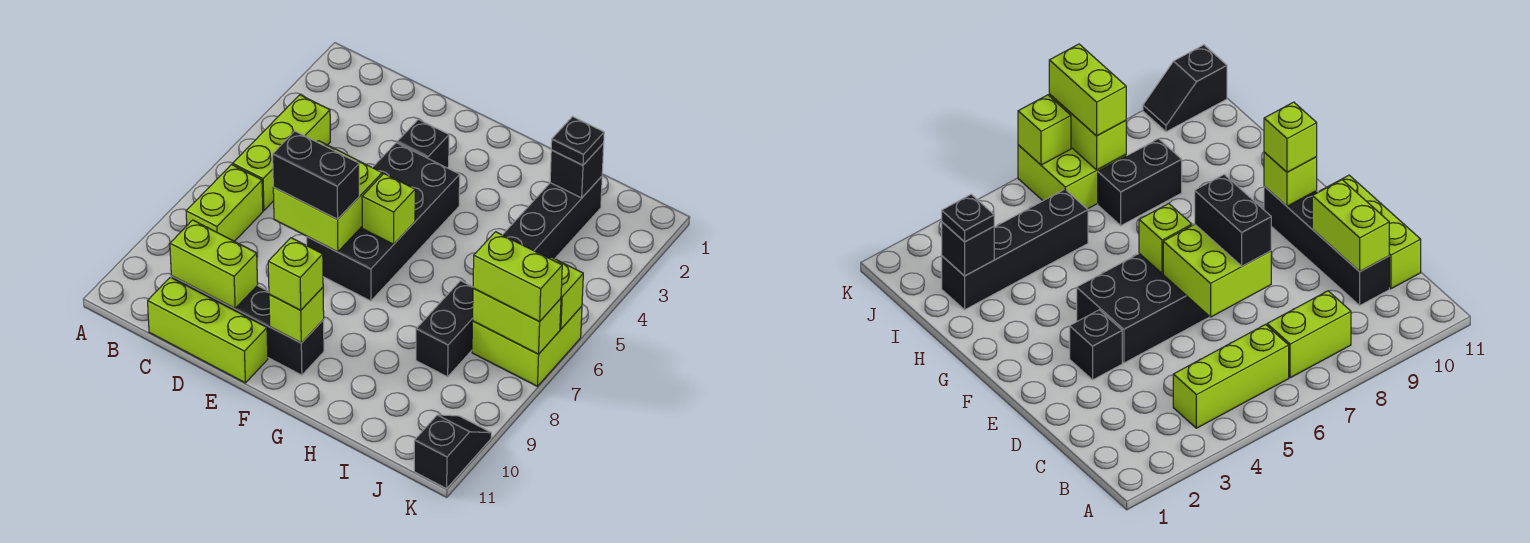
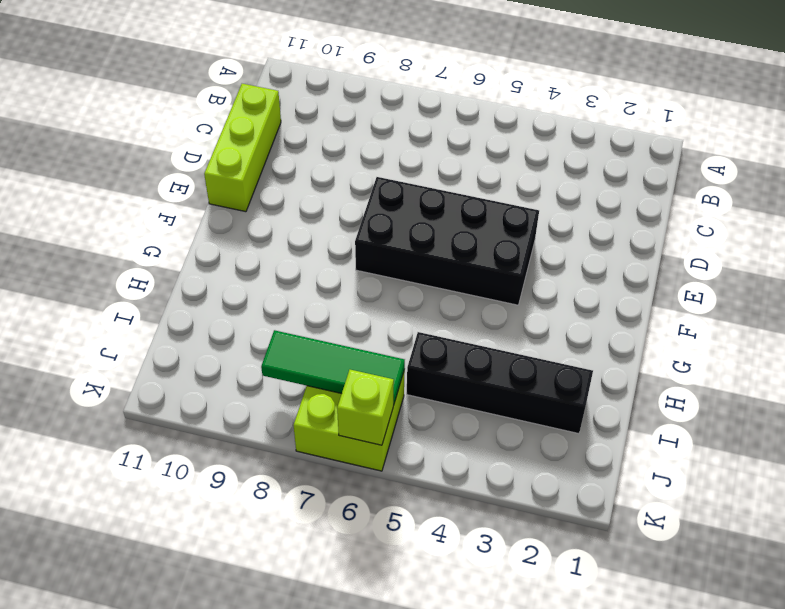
green tile J6:J8 level 2 -> lime brick J7:K7 level 2
none -> lime brick B4:B6 level 1
none -> lime brick B7:B8 level 1
none -> black brick C10:F10 level 1

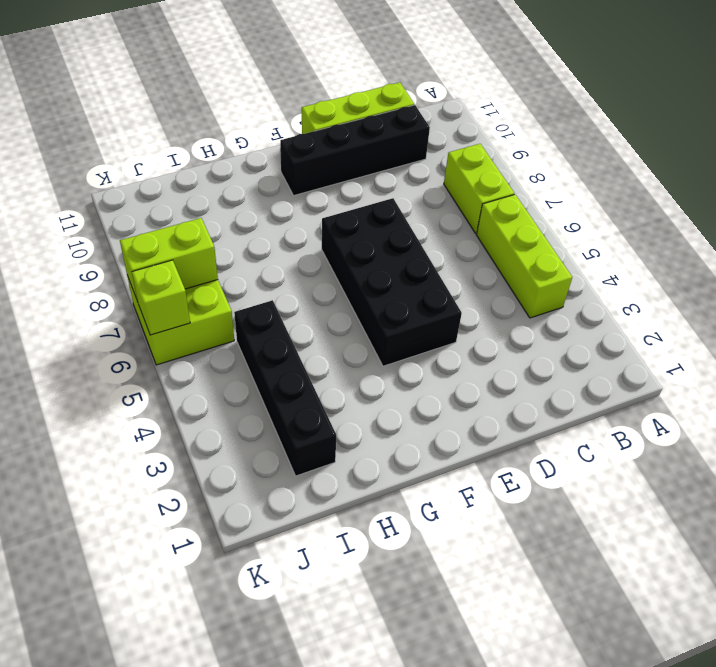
none -> black brick E3 level 1
none -> black brick I7:I8 level 1
none -> black slope K10:K11 level 1 top 11

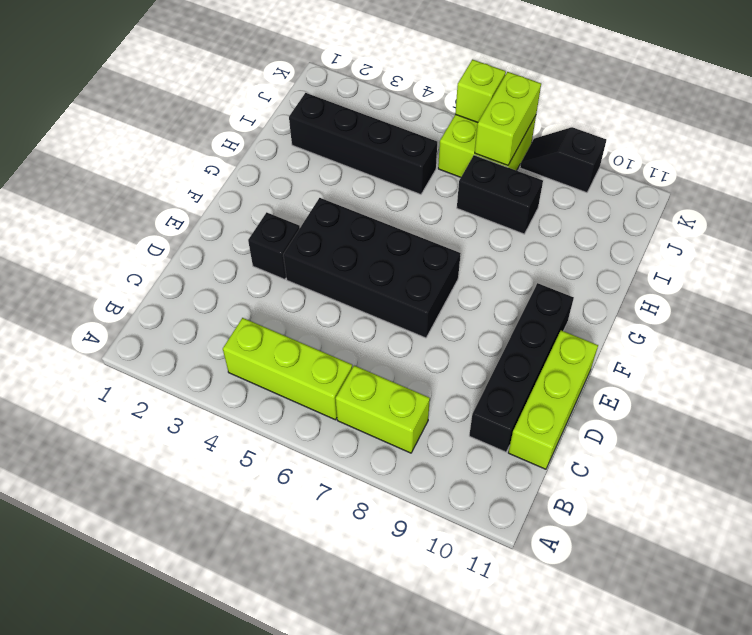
black slope K8:K9 level 1 top 9 -> black slope K10:K11 level 1 top 11
none -> lime brick C10:D10 level 2
none -> lime brick D6:E7 level 2
none -> lime brick F6 level 2

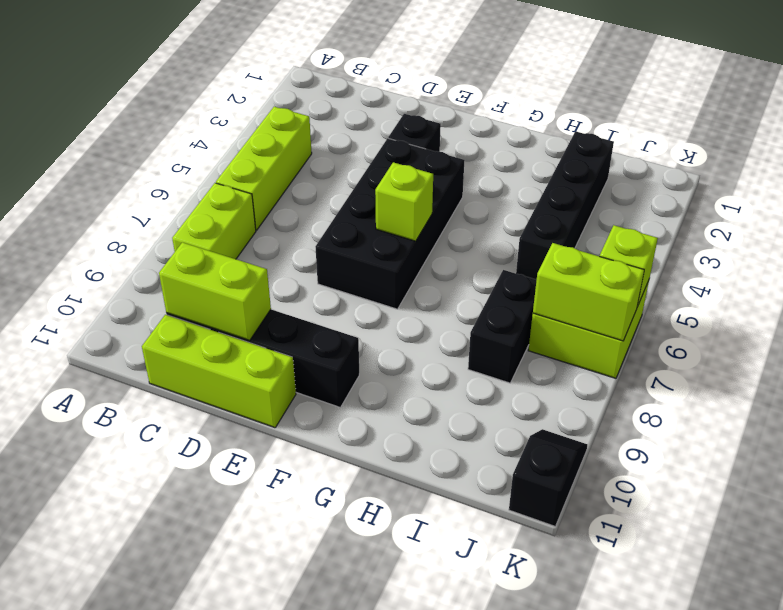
none -> lime brick D6:E7 level 2
none -> lime brick F10 level 2
none -> black brick I2 level 2

